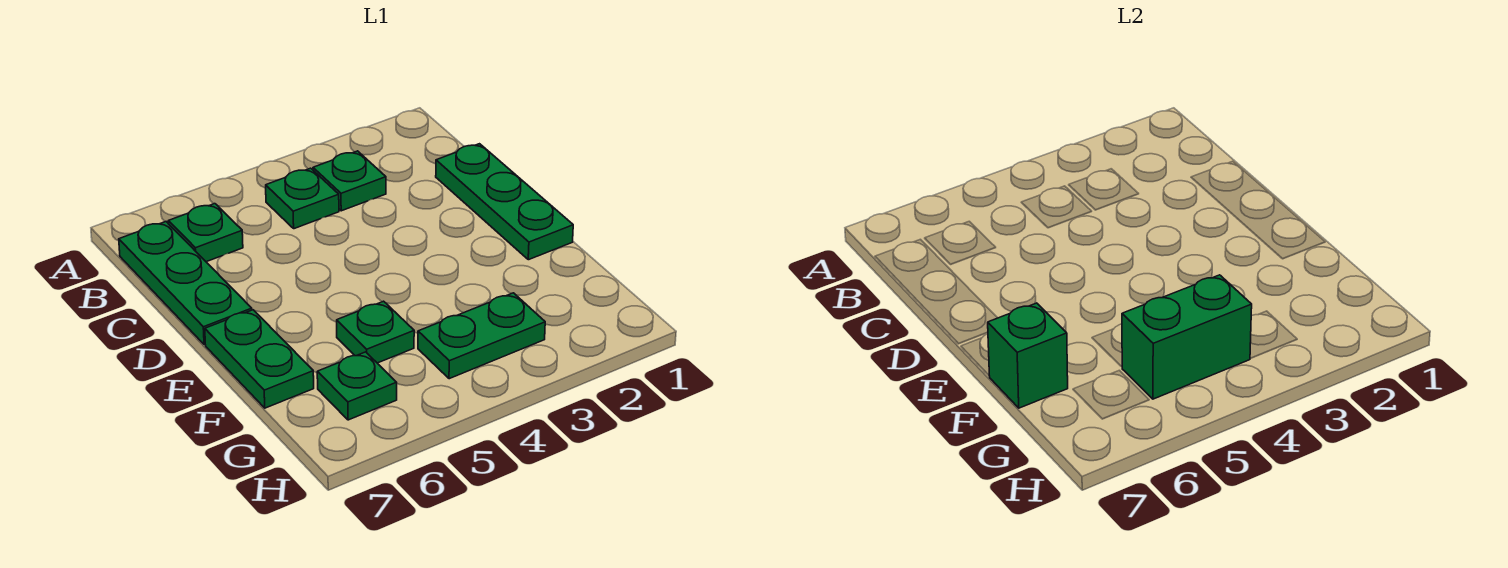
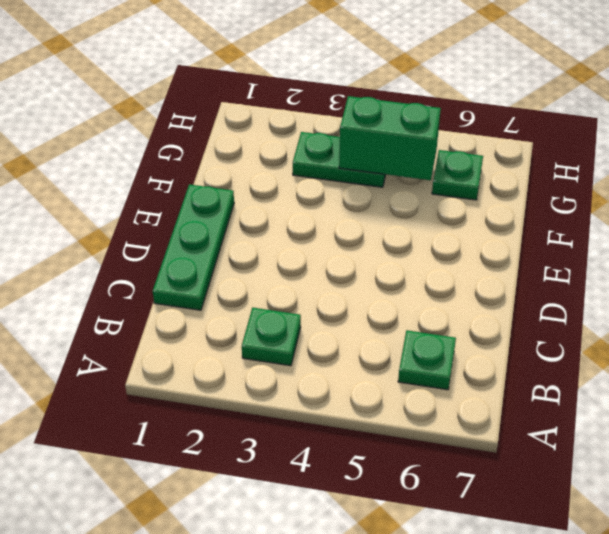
none -> green plate B4 level 1
none -> green plate B7:D7 level 1

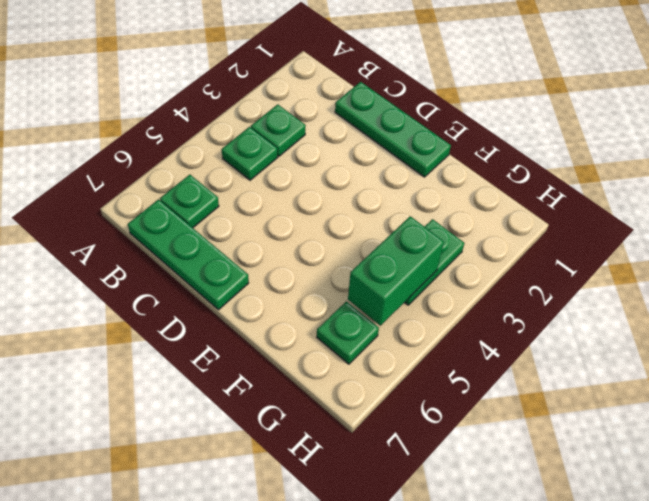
none -> green plate E7:F7 level 1
none -> green plate F5 level 1

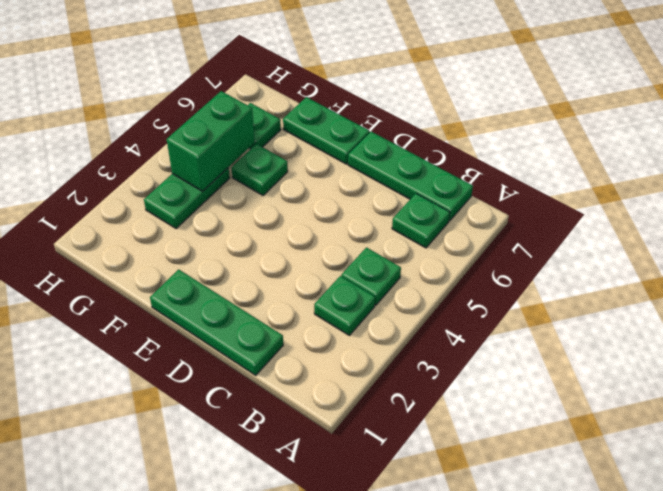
none -> green brick F7 level 2

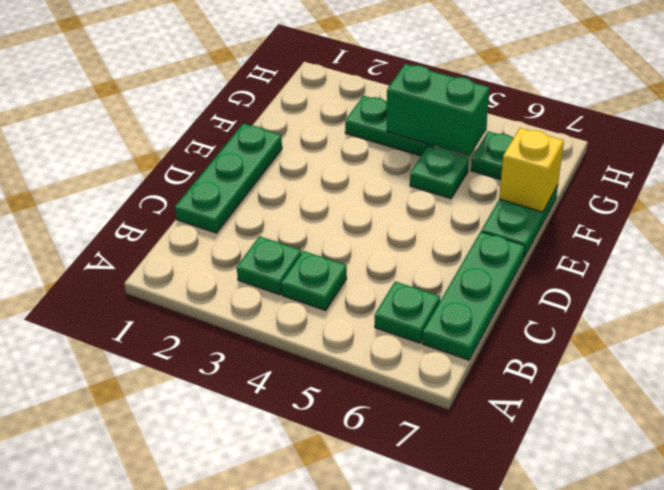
yellow brick F7 level 2 -> green brick F7 level 2

